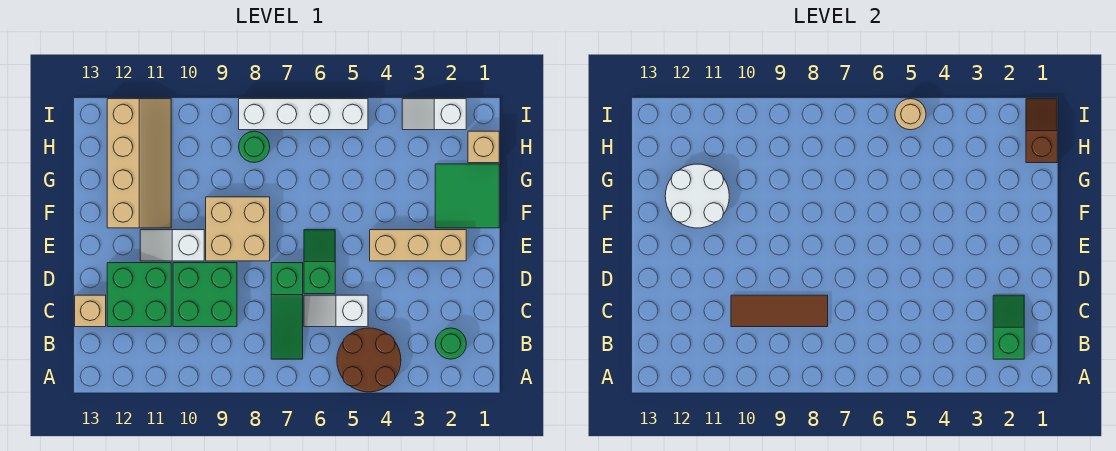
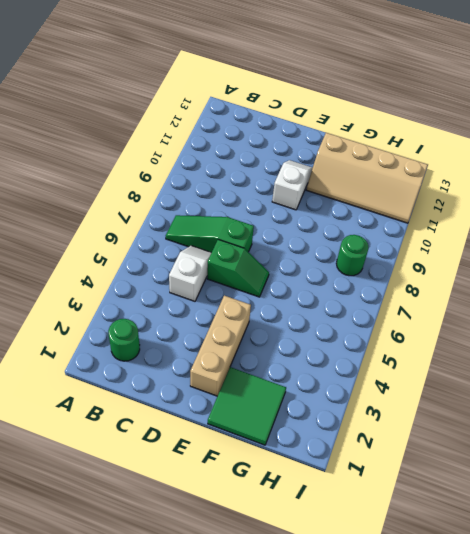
none -> brown round brick A4:B5 level 1
none -> green brick C9:D10 level 1
none -> green brick C11:D12 level 1

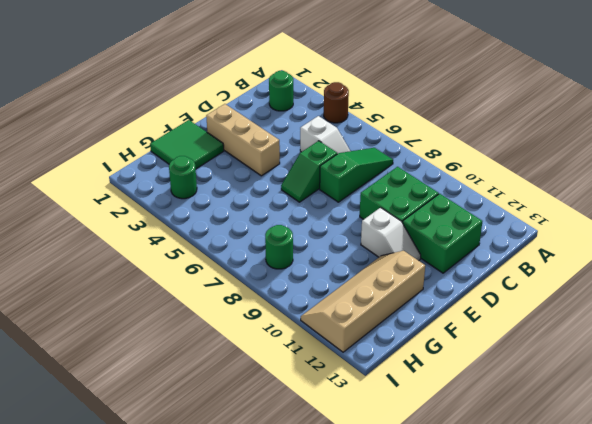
brown round brick A4 level 1 -> brown round brick A4:B5 level 1
green round brick H3 level 1 -> none
none -> tan brick C13 level 1
none -> tan brick E8:F9 level 1
none -> tan brick H1 level 1

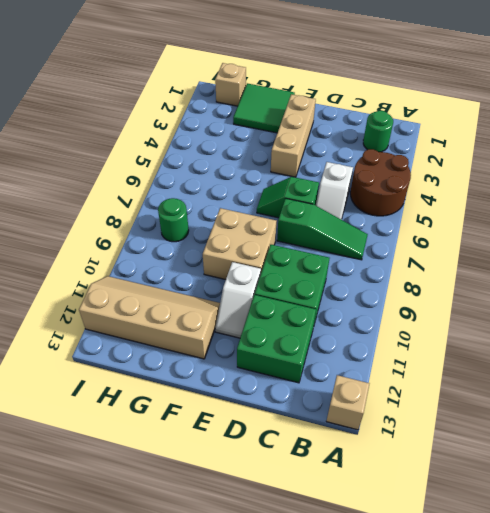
tan brick A13 level 1 -> tan brick C13 level 1
none -> white slope I2:I3 level 1 top 2
none -> white brick I5:I8 level 1
none -> green slope B2:C2 level 2 top B

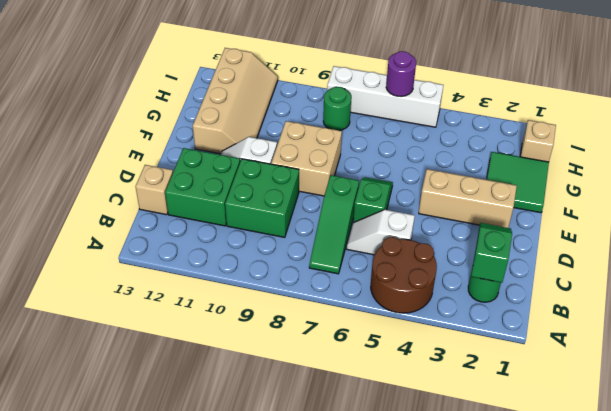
purple round brick I6 level 2 -> none
none -> white slope I2:I3 level 1 top 2
none -> brown tile C8:C10 level 2
none -> white round brick F11:G12 level 2

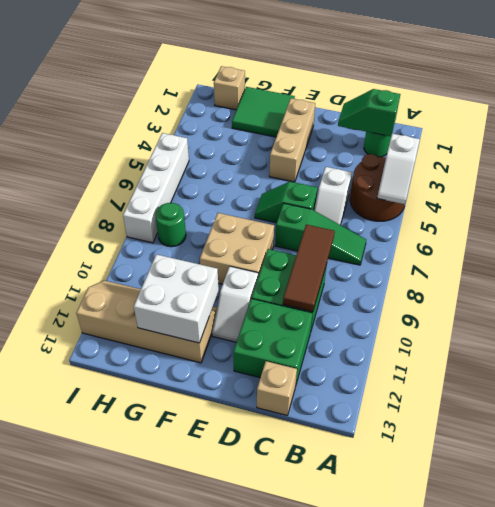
white slope A4:A5 level 2 top 4 -> white slope I2:I3 level 1 top 2
white brick F11:G12 level 2 -> white round brick F11:G12 level 2
none -> brown slope H1:I1 level 2 top H
none -> tan round brick I5 level 2

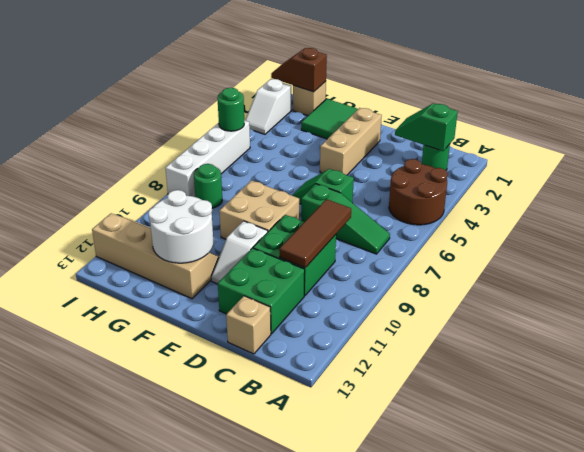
green round brick I5 level 2 -> tan round brick I5 level 2
none -> white slope C5:C6 level 1 top 5

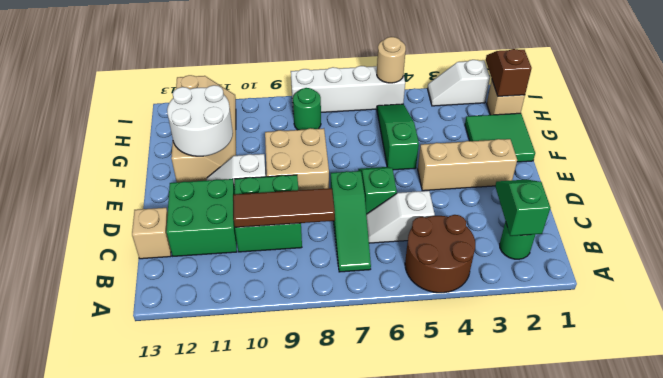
green slope F5:H5 level 1 top F -> none

